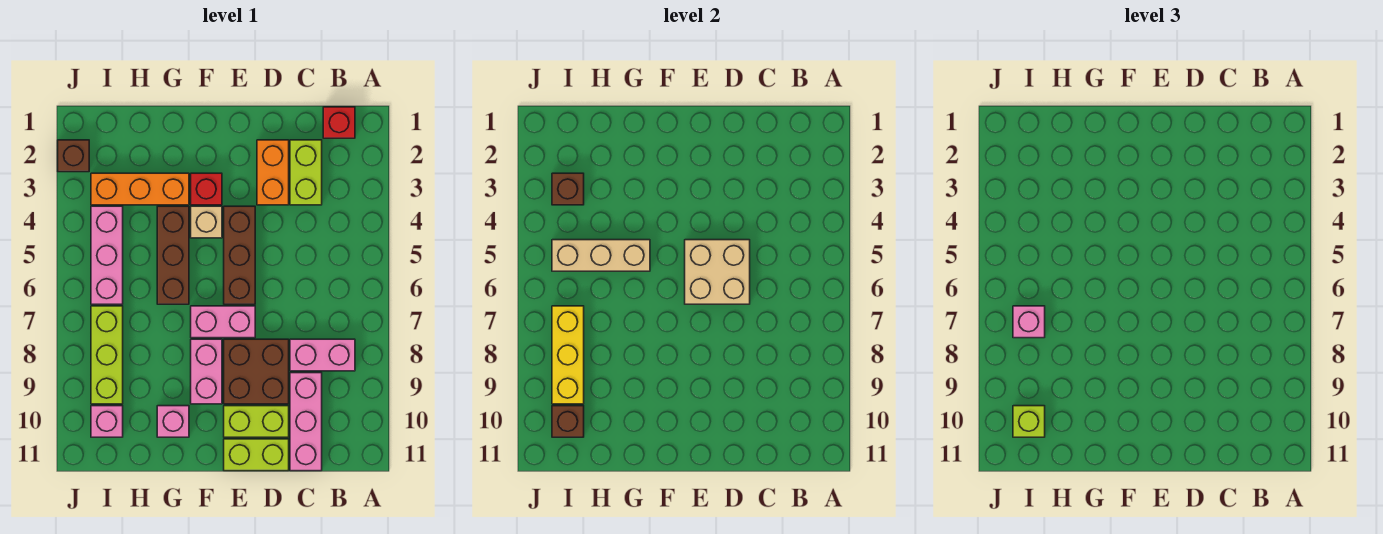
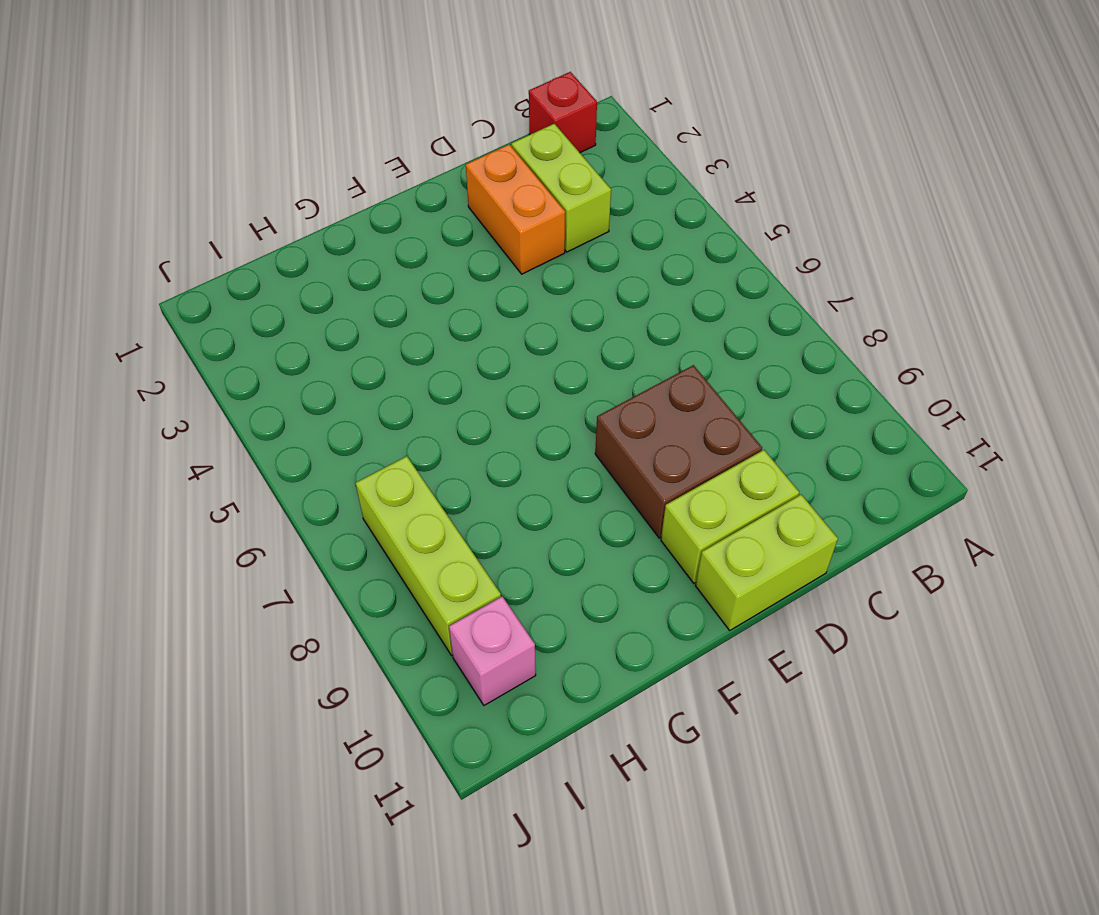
none -> pink brick B8:C8 level 1
none -> pink brick C9:C11 level 1
none -> brown brick E4:E6 level 1

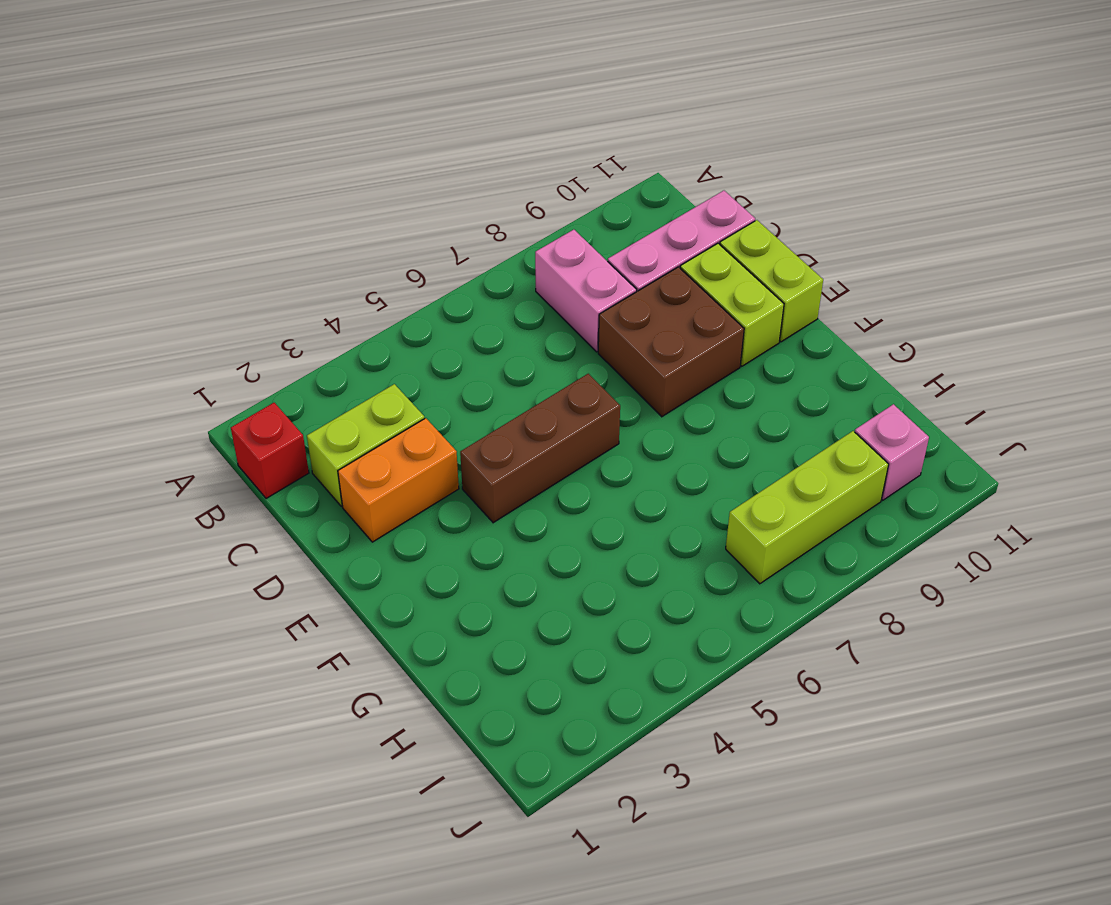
none -> pink brick E7:F7 level 1
none -> red brick F3 level 1
none -> tan brick F4 level 1

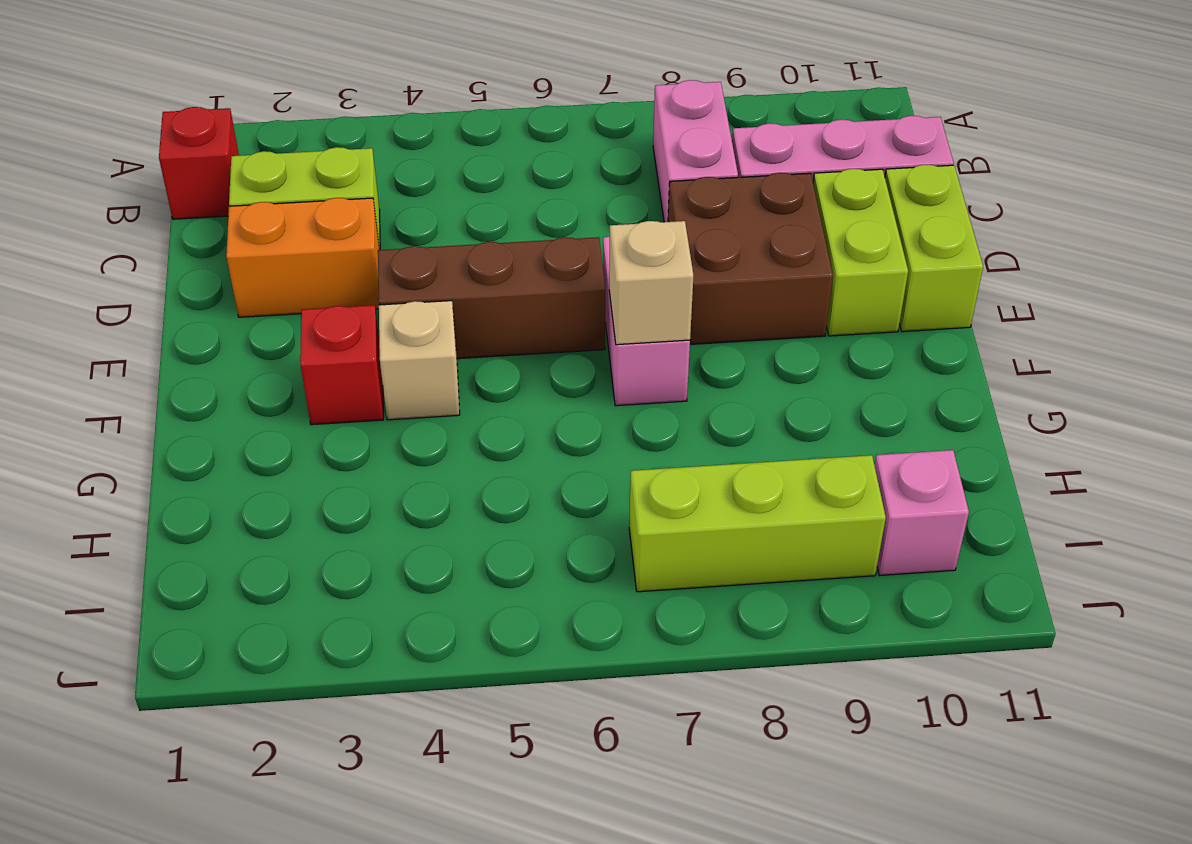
tan brick F7 level 2 -> none
none -> pink brick F8:F9 level 1
none -> orange brick G3:I3 level 1
none -> brown brick G4:G6 level 1

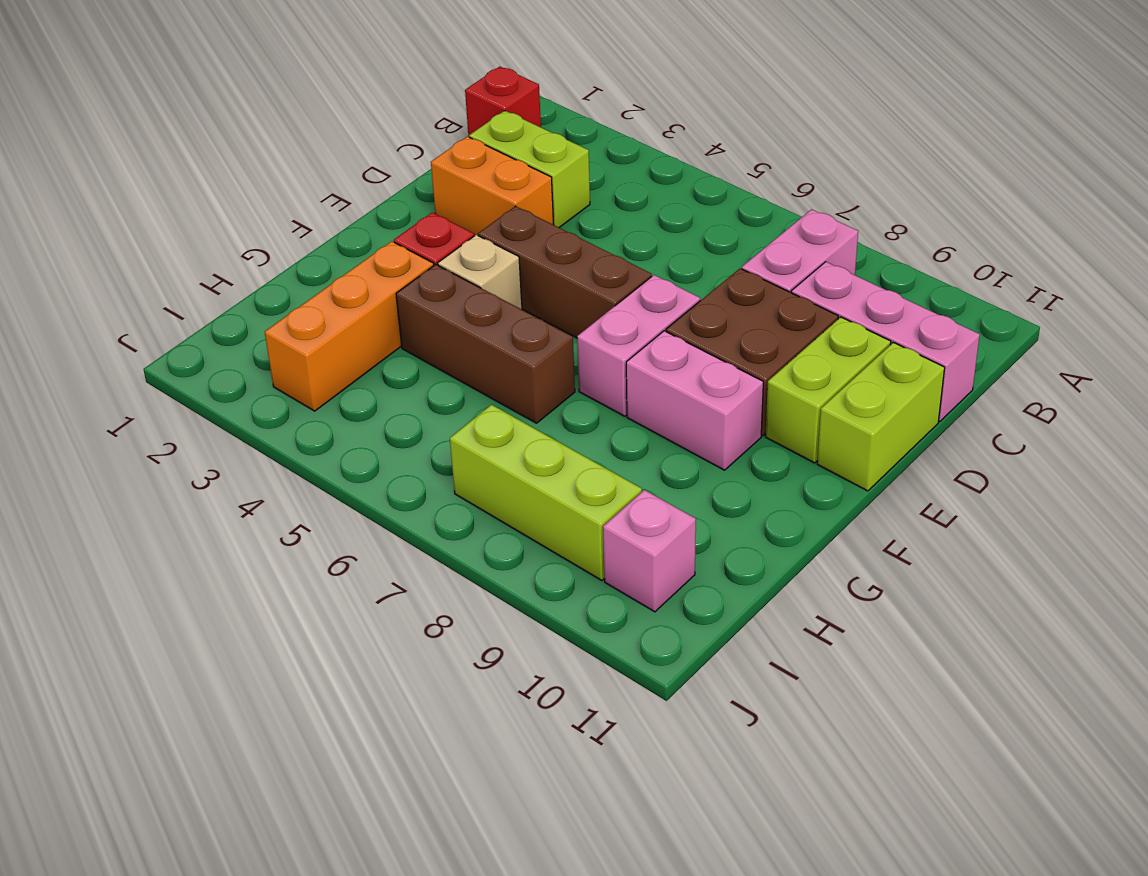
none -> pink brick G10 level 1
none -> pink brick I4:I6 level 1
none -> brown brick J2 level 1

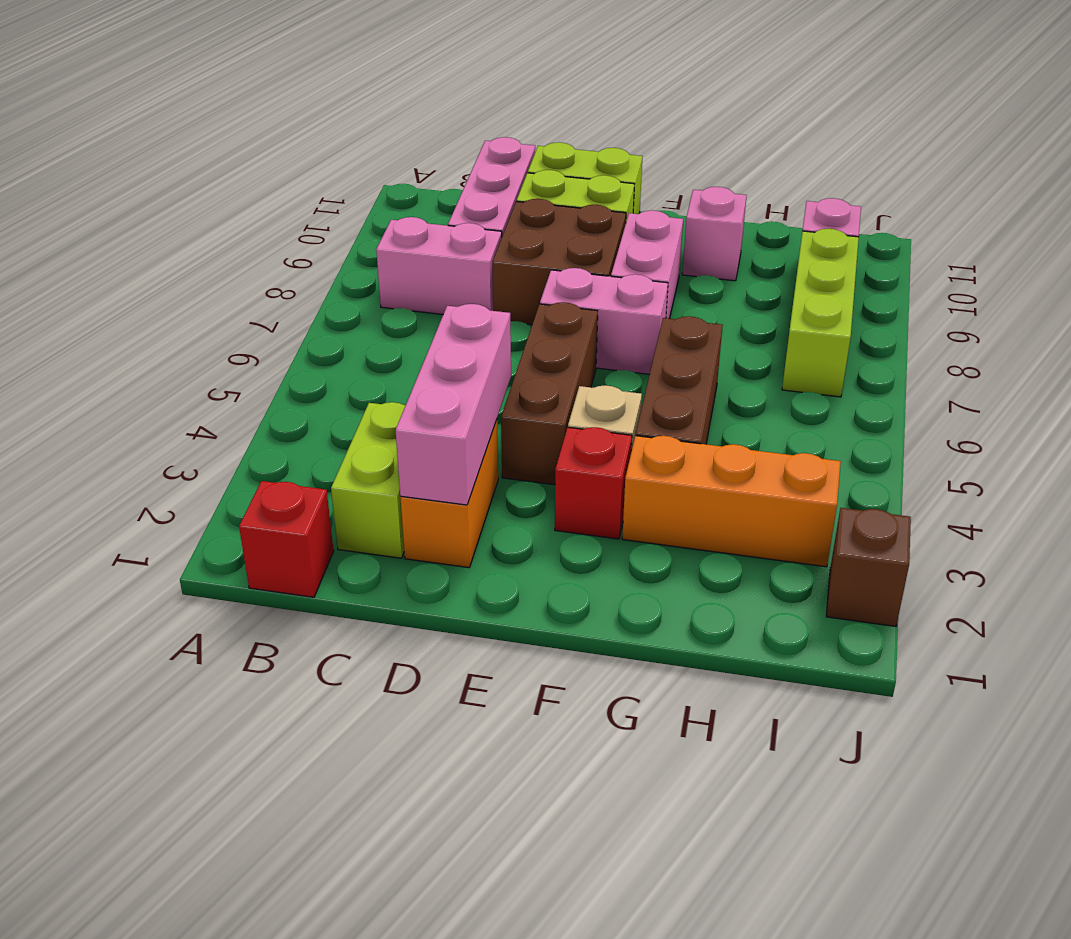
pink brick D2:D4 level 2 -> pink brick I4:I6 level 1
none -> tan brick D5:E6 level 2
none -> tan brick G5:I5 level 2
none -> brown brick I3 level 2

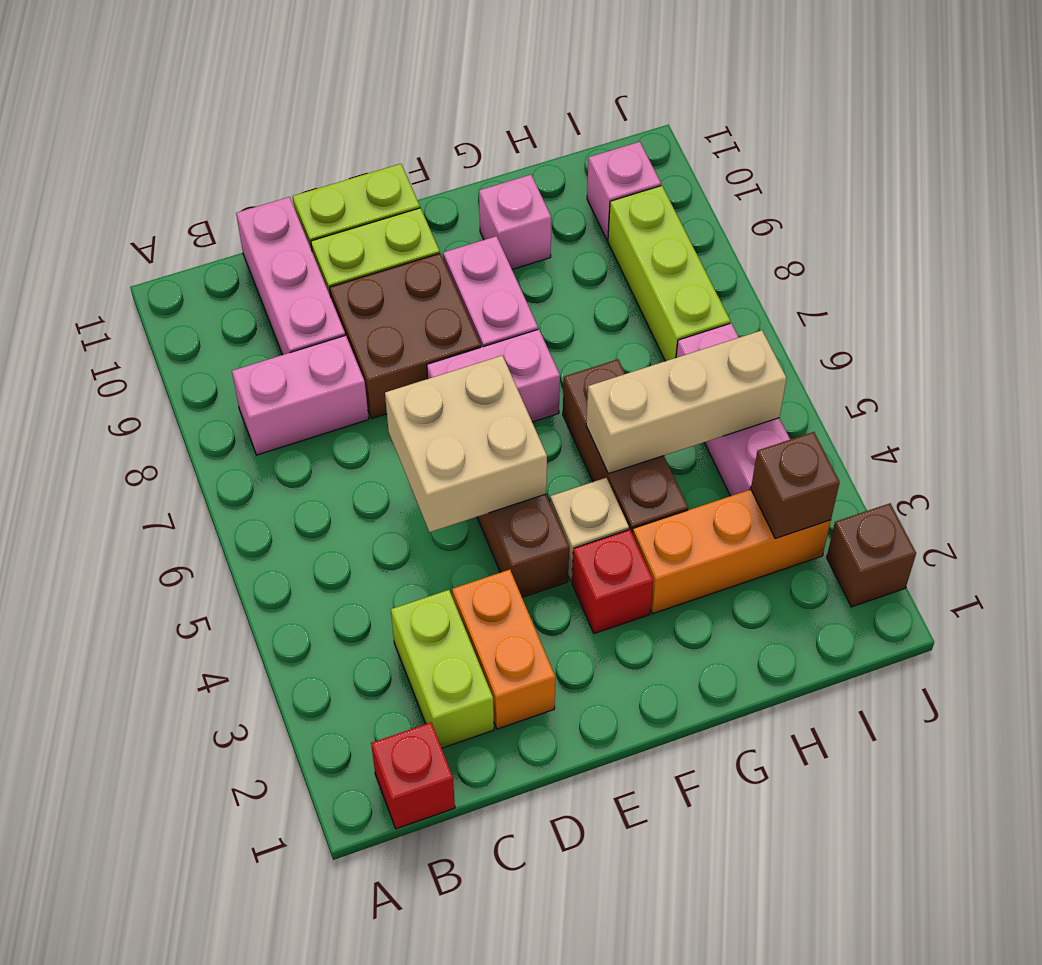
none -> yellow brick I7:I9 level 2
none -> brown brick I10 level 2
none -> pink brick I7 level 3

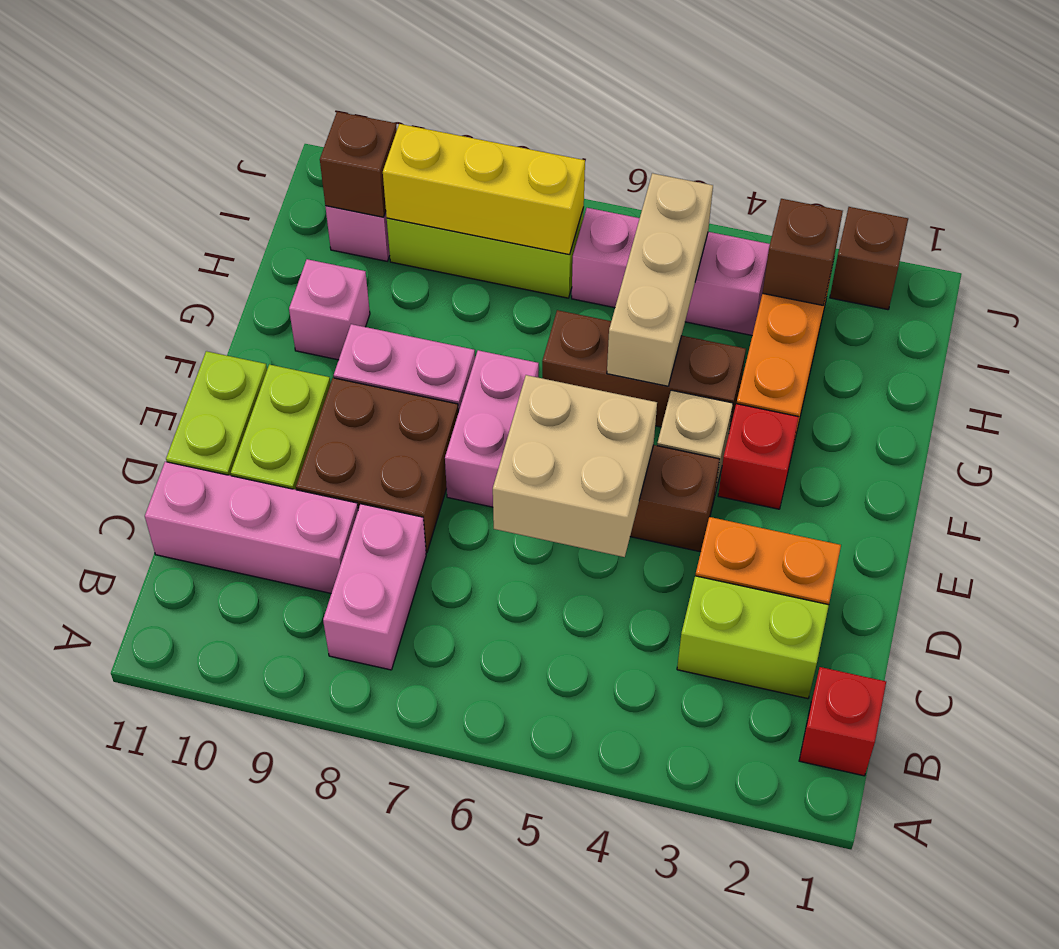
none -> pink brick I7 level 3
none -> lime brick I10 level 3

